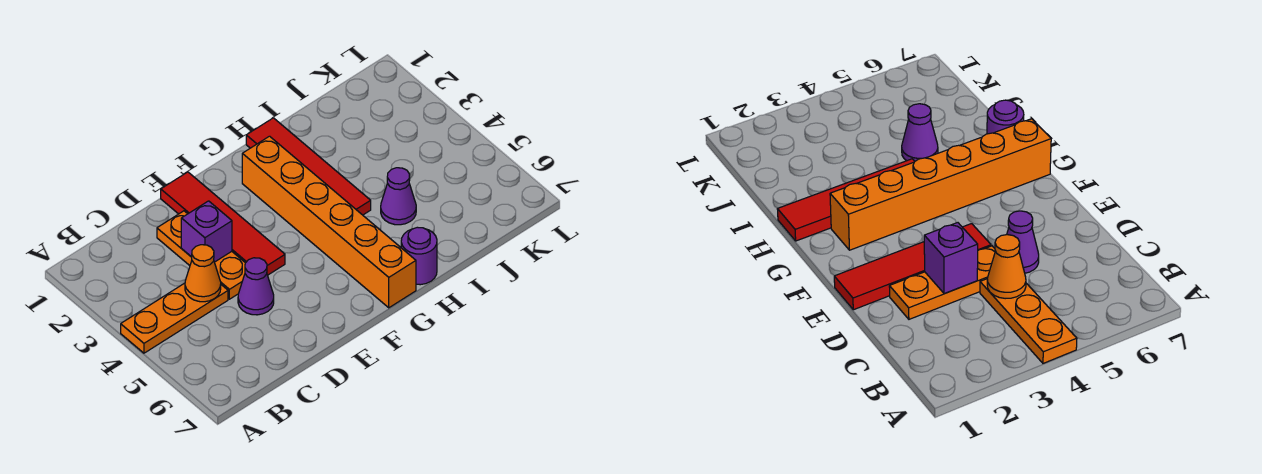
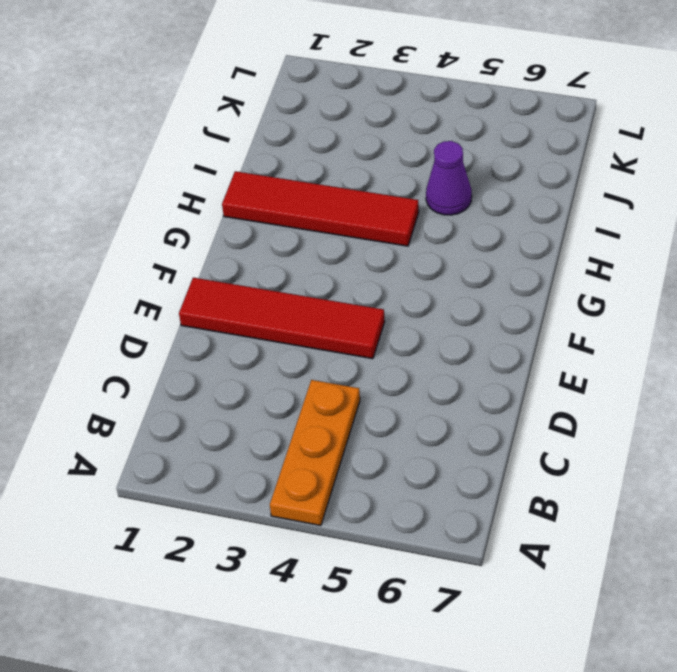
none -> orange plate D2:D4 level 1
none -> purple cone D5 level 1

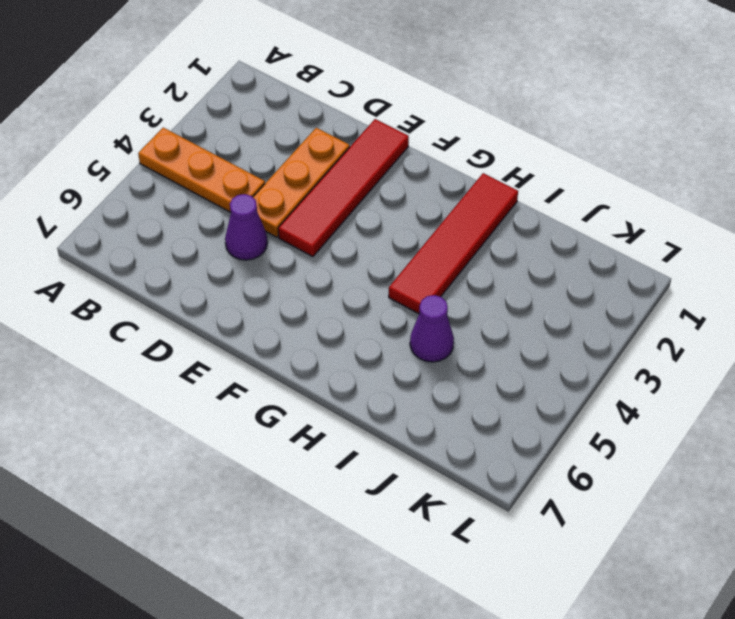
none -> orange brick G2:G7 level 1
none -> purple round brick H7 level 1

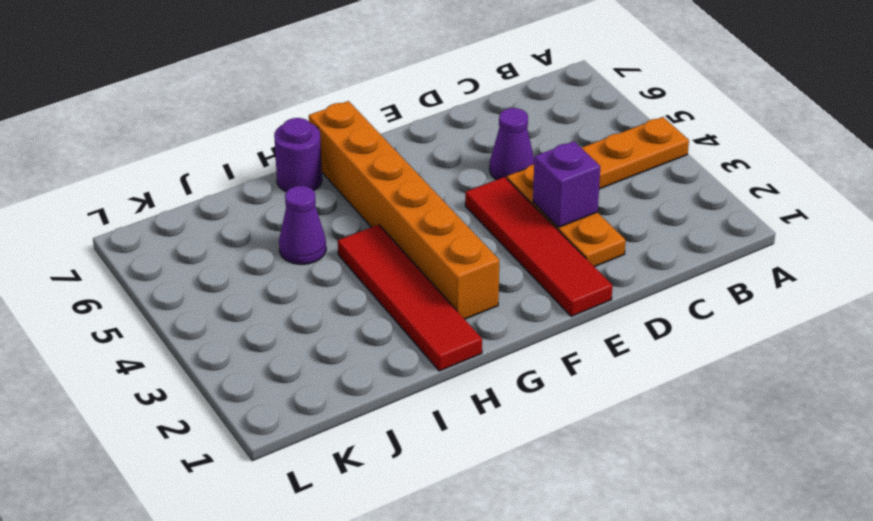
none -> orange cone C4 level 2

